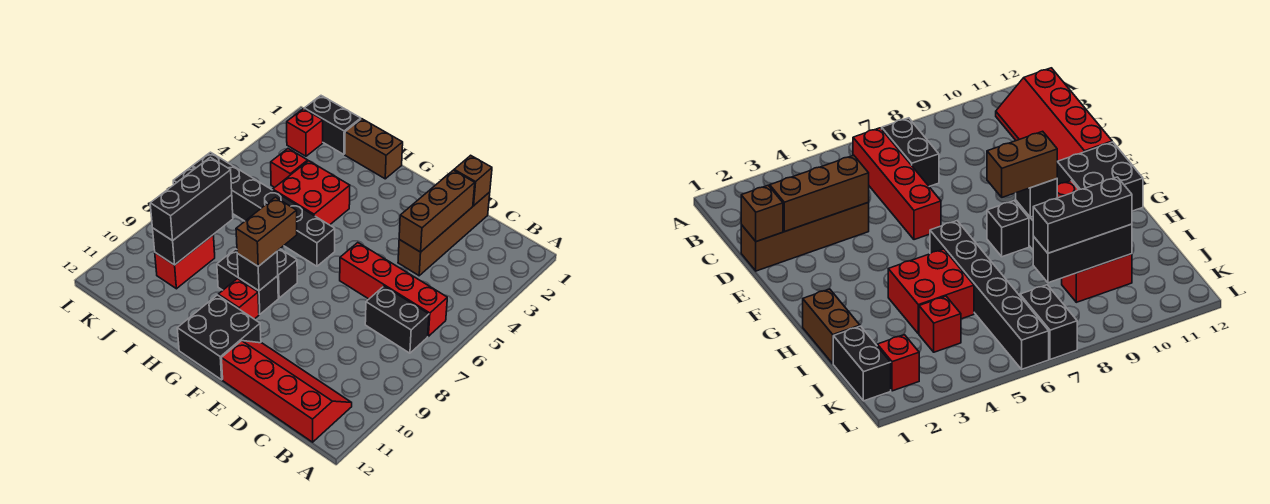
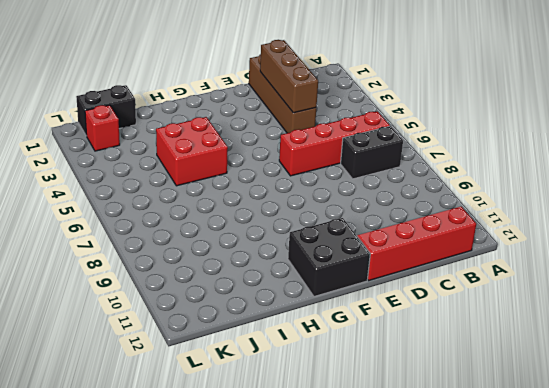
none -> black brick G6:L6 level 1
none -> black brick G8 level 1
none -> black brick G9:H9 level 1

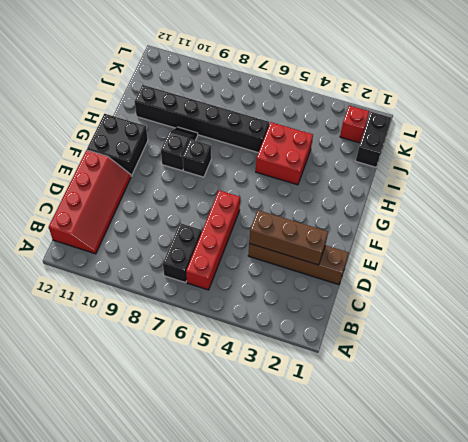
black slope G9:H9 level 1 top G -> black brick G9:H9 level 1
black brick I6:I11 level 1 -> black brick G6:L6 level 1
none -> red brick G10 level 1
none -> brown brick H1:I1 level 1
none -> red brick J4 level 1

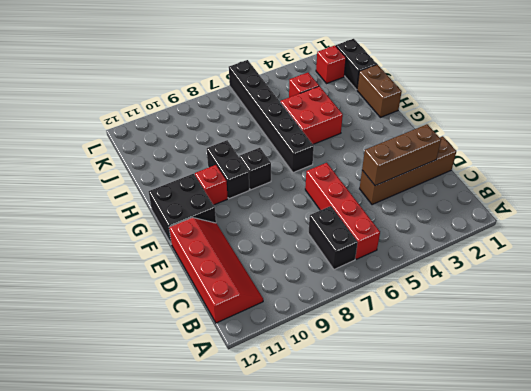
none -> red brick J9:J10 level 1
none -> black brick K7:L7 level 1
none -> brown brick D1 level 2

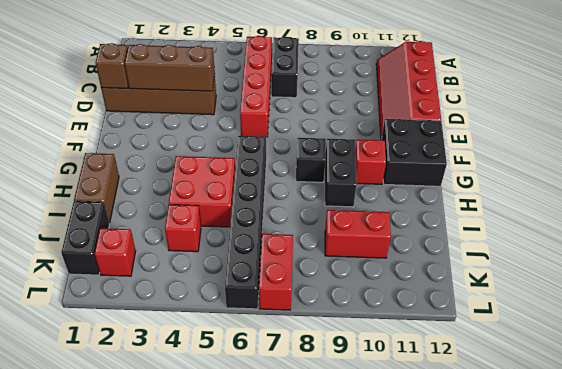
red brick K7:L7 level 1 -> black brick K7:L7 level 1
none -> black brick G9 level 2
none -> black brick J8:J10 level 2
none -> brown brick G8:G9 level 3

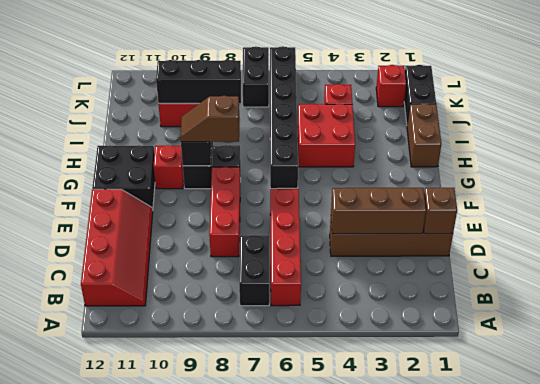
red brick D8:F8 level 1 -> none
brown slope G8:G9 level 3 top 8 -> brown brick G8:G9 level 3
none -> black brick J8:J10 level 3

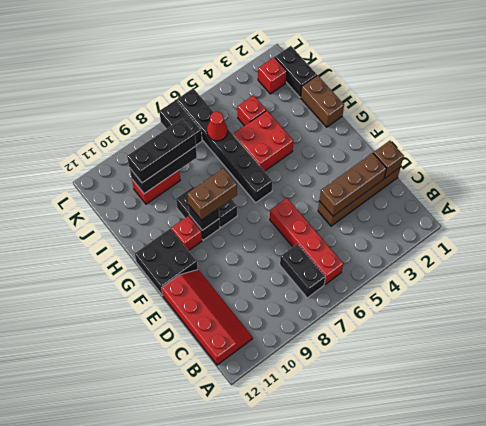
red cone J6 level 2 -> none

